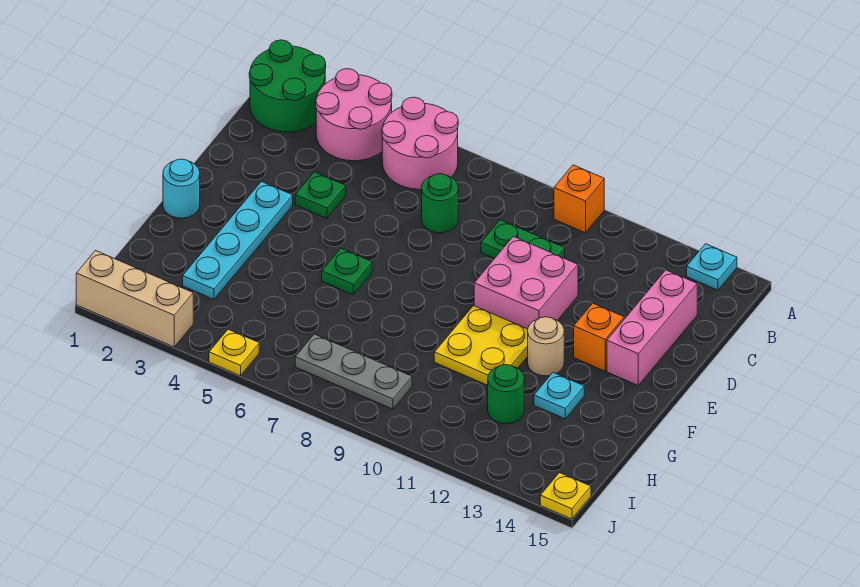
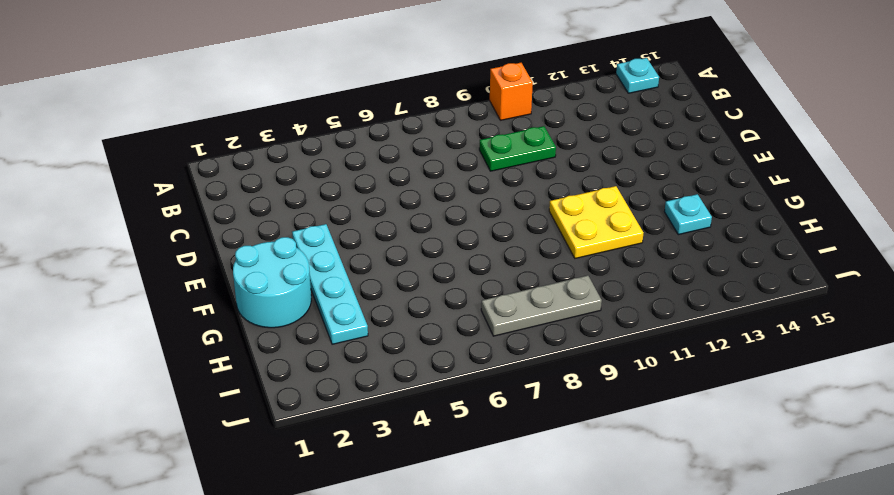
cyan round brick F1:G2 level 1 -> cyan round brick F1 level 1
none -> green round brick A1:B2 level 1
none -> pink round brick A3:B4 level 1
none -> pink round brick A5:B6 level 1

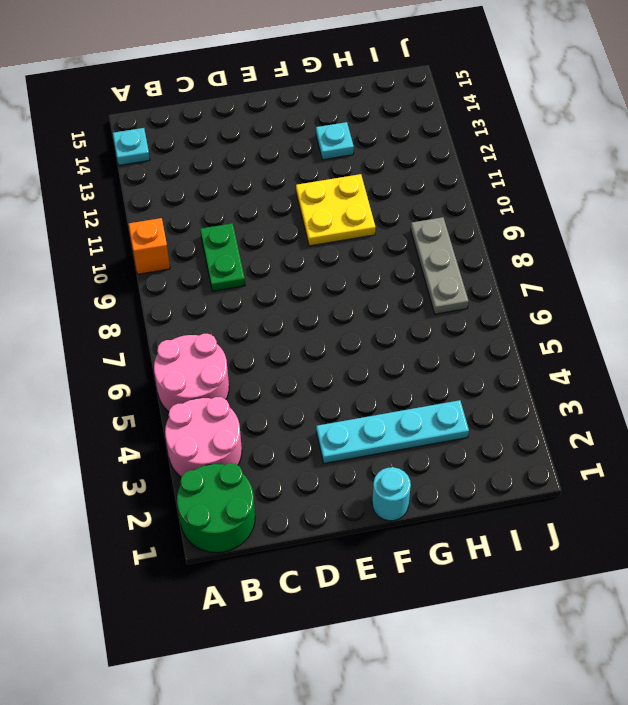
none -> green round brick C7 level 1
none -> pink brick C14:E14 level 1
none -> green plate D4 level 1

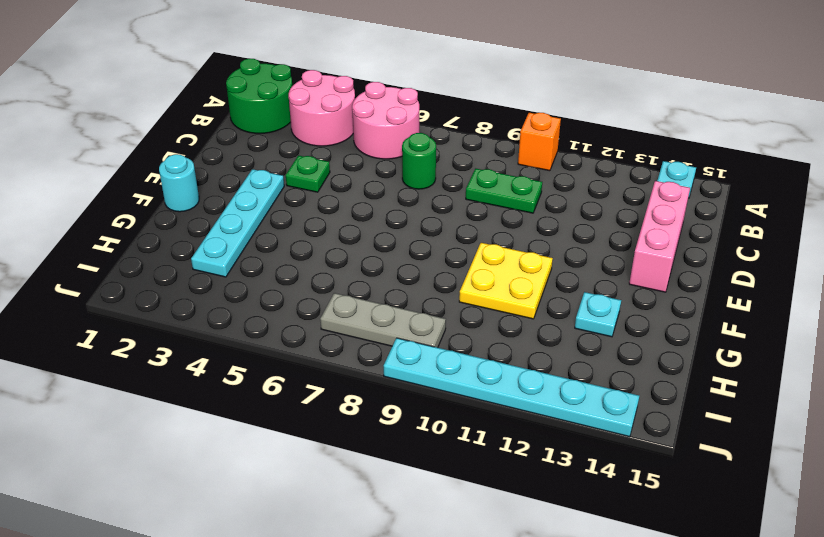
cyan plate J9:J14 level 1 -> none
none -> pink brick D10:E11 level 1
none -> orange brick E13 level 1
none -> green plate F6 level 1

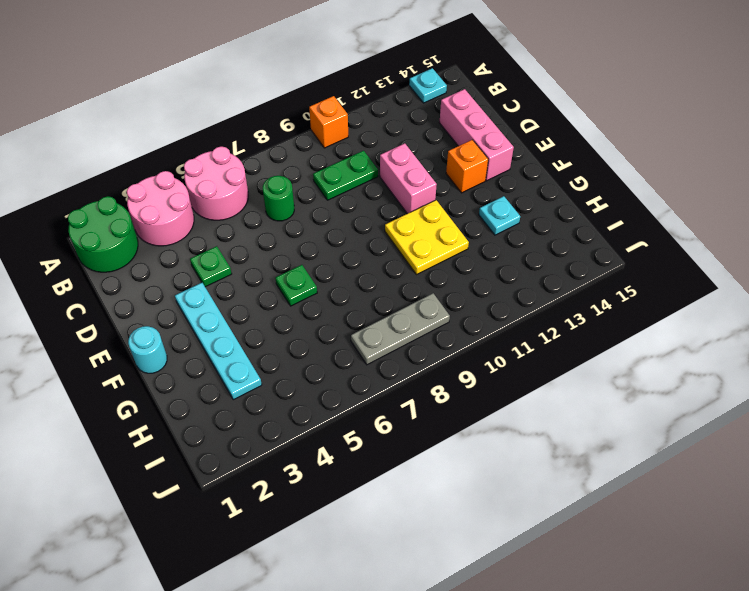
pink brick D11:E11 level 1 -> pink brick D10:E11 level 1
none -> tan round brick F12 level 1
none -> green round brick H12 level 1
none -> tan brick J1:J3 level 1

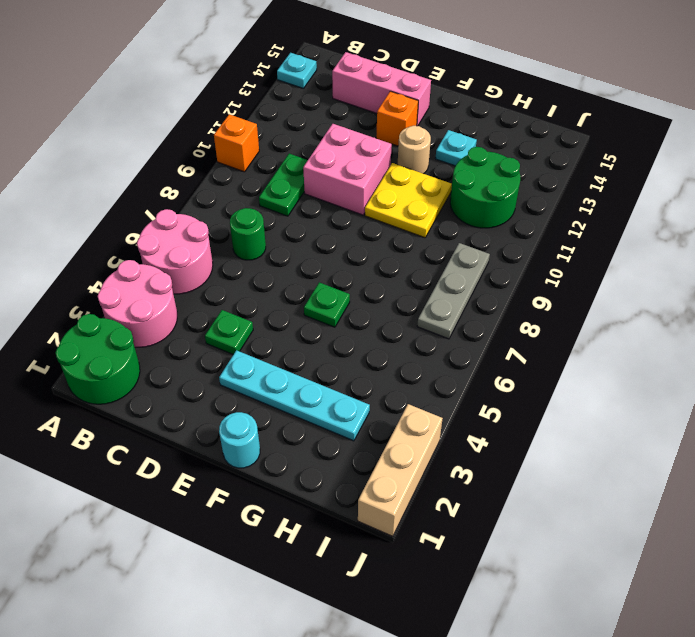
green round brick H11:I12 level 1 -> green round brick H12 level 1
none -> yellow plate J5 level 1
none -> yellow plate J15 level 1

